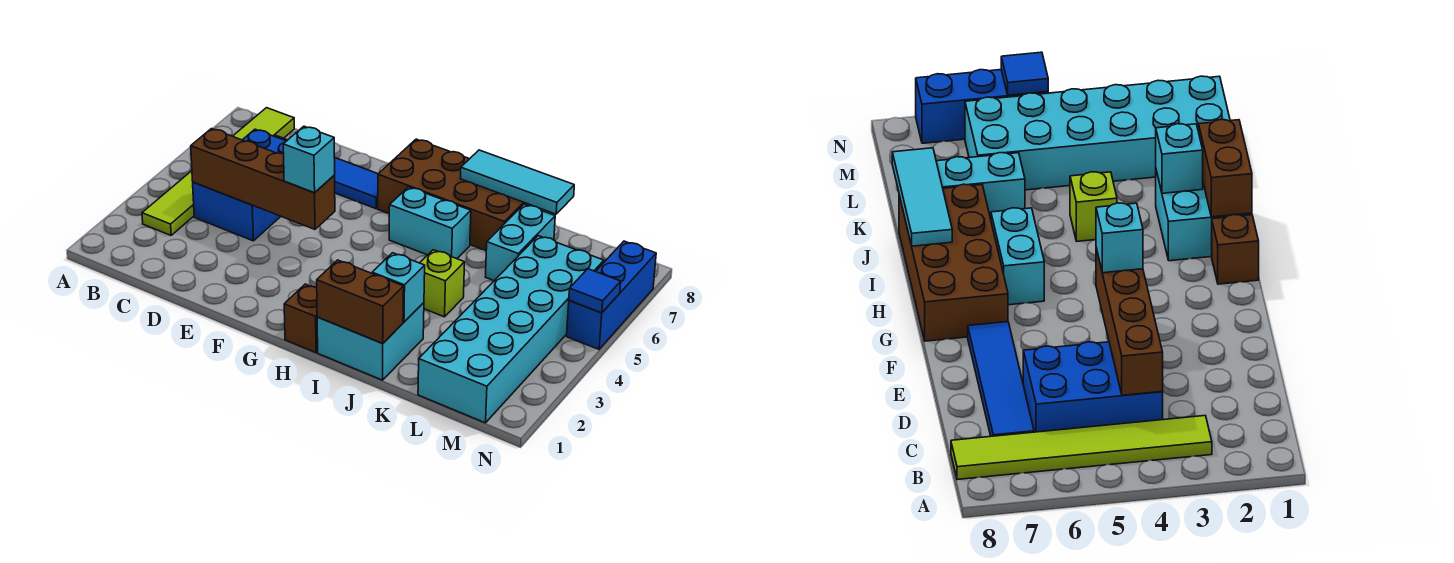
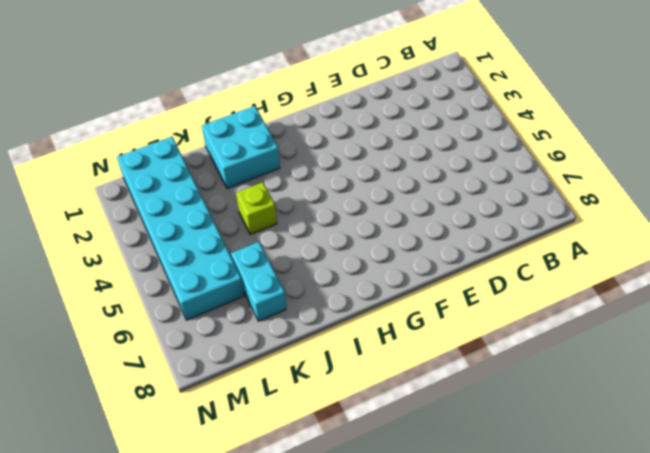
none -> lime tile B3:B8 level 1
none -> blue brick C4:D6 level 1
none -> blue tile C7:F7 level 1

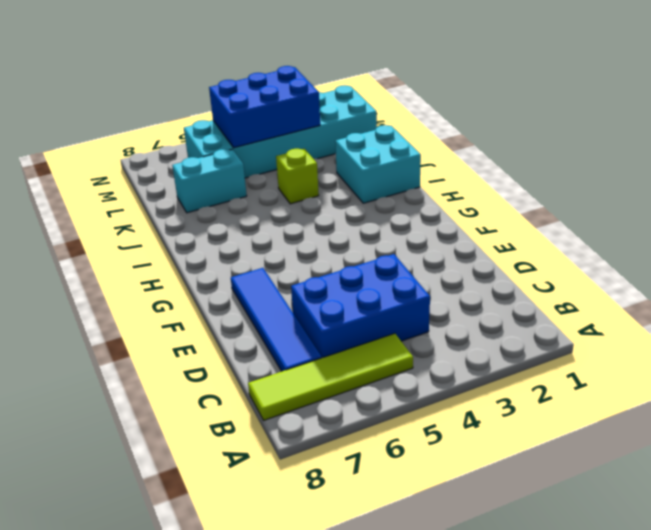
lime tile B5:B8 level 1 -> lime tile B3:B8 level 1
blue brick L3:M5 level 2 -> none
none -> brown brick G7:J8 level 1
none -> brown brick H1 level 1
none -> cyan brick H6:I6 level 1

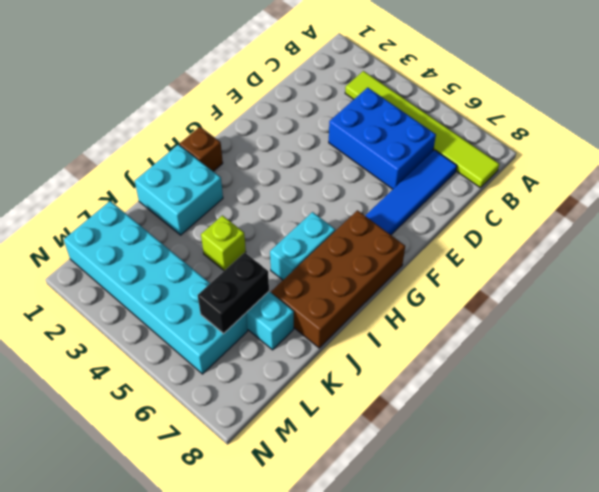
black brick K6:L6 level 2 -> none
none -> blue brick N5:N7 level 1
none -> brown brick C4:F4 level 2
none -> brown brick I1:J1 level 2

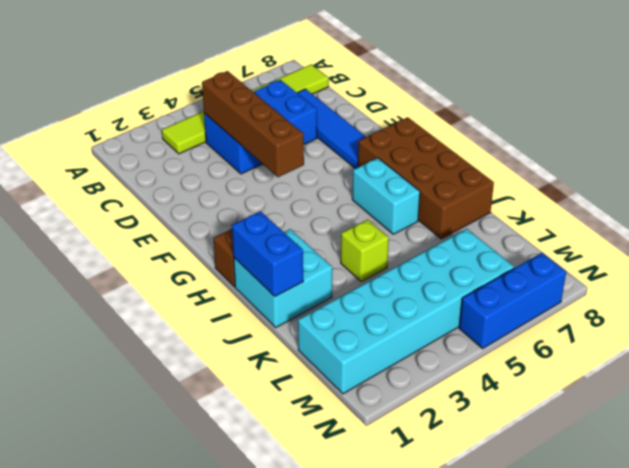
blue brick I1:J1 level 2 -> brown brick I1:J1 level 2
none -> cyan brick K6:K7 level 1
none -> cyan tile I8:K8 level 2
none -> cyan brick J2 level 2

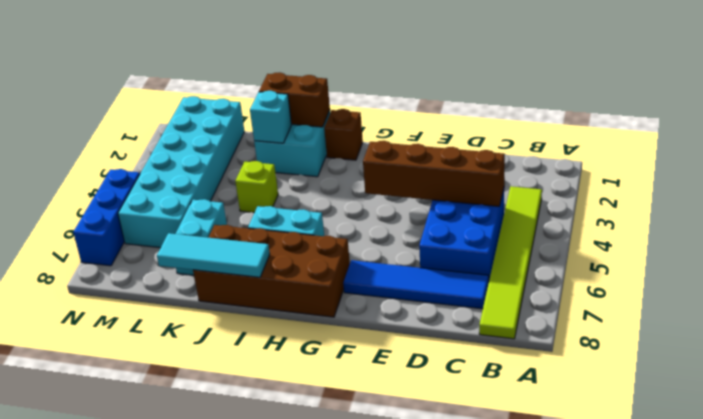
none -> blue tile N5 level 2
none -> cyan brick F4 level 3

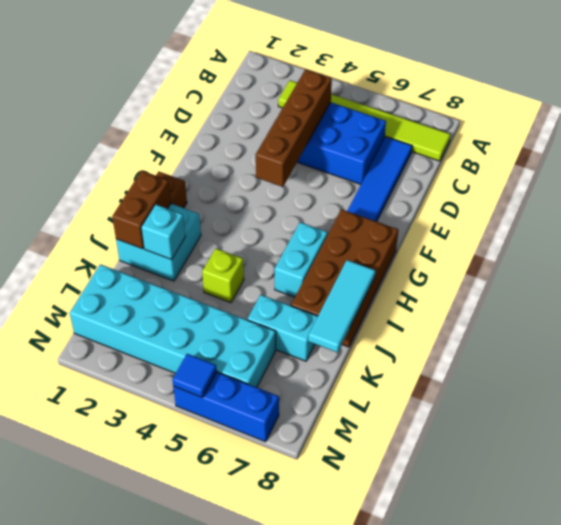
none -> cyan brick F4 level 3

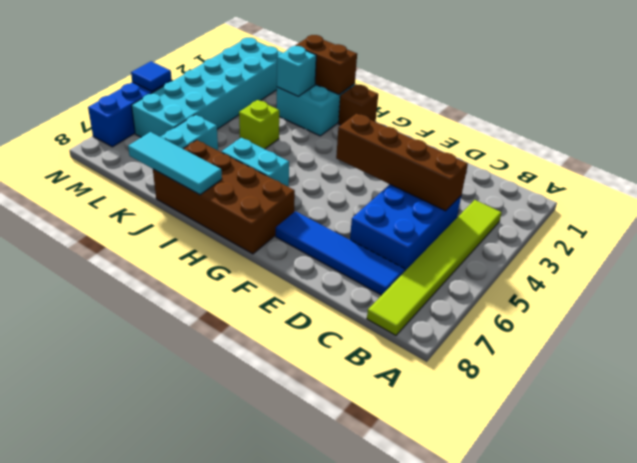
none -> cyan brick F4 level 3

